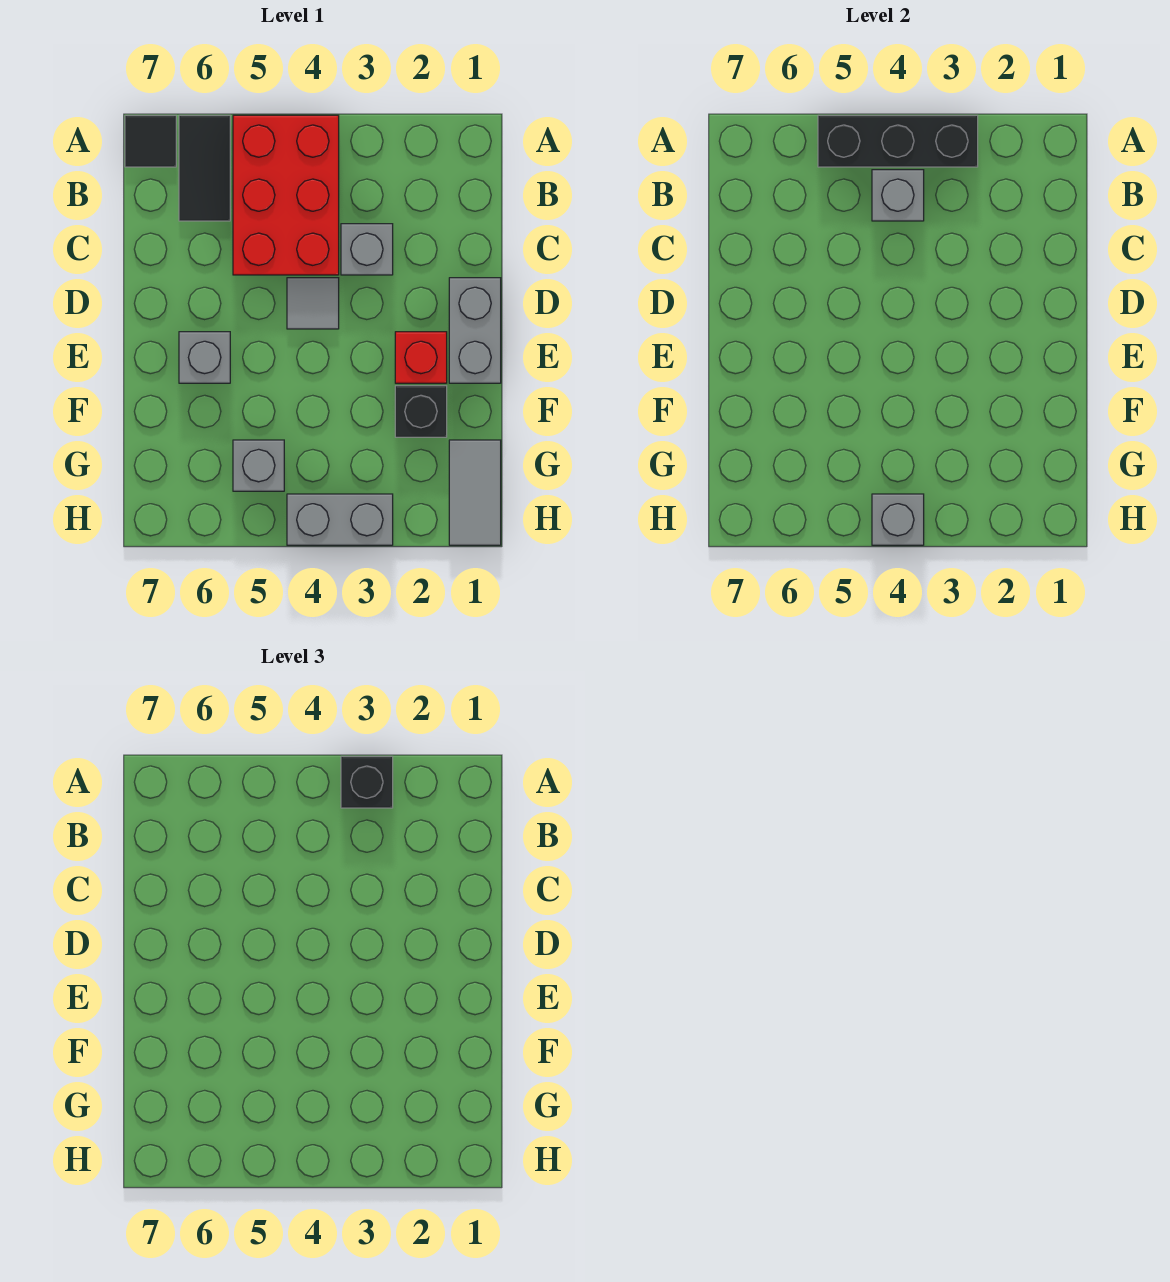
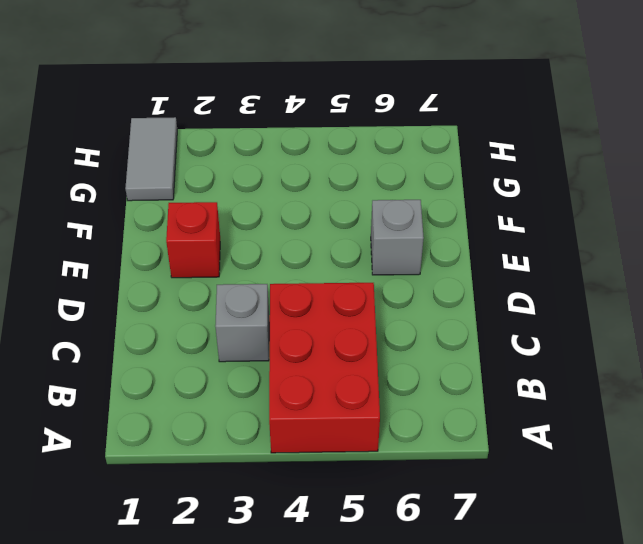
none -> black tile A6:B6 level 1
none -> black tile A7 level 1
none -> grey brick D1:E1 level 1

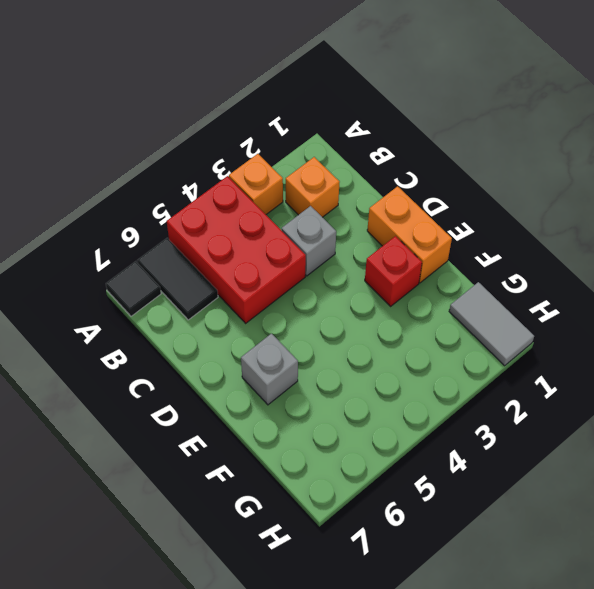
orange brick A3 level 1 -> none
orange brick B2 level 1 -> none
orange brick D1:E1 level 1 -> grey brick D1:E1 level 1
none -> grey tile D4 level 1
none -> black brick F2 level 1
none -> grey brick G5 level 1

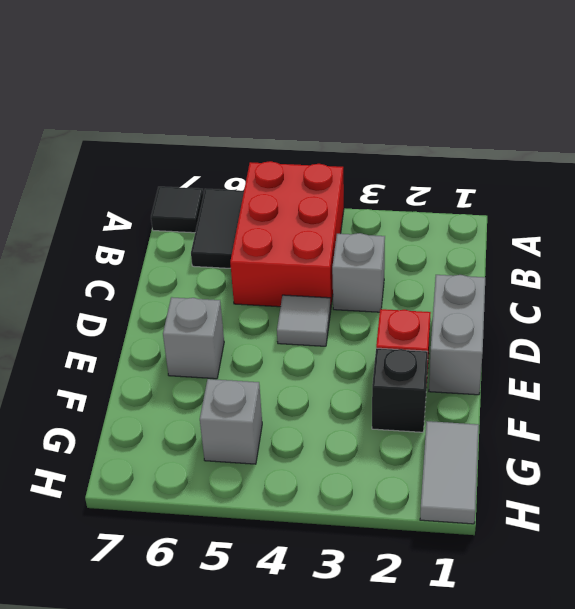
none -> grey brick H3:H4 level 1
none -> black brick A3:A5 level 2
none -> grey brick B4 level 2

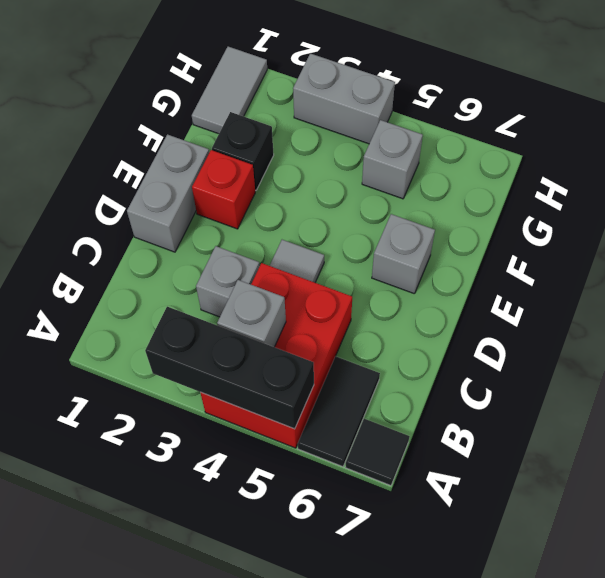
none -> grey brick H4 level 2
none -> black brick A3 level 3

